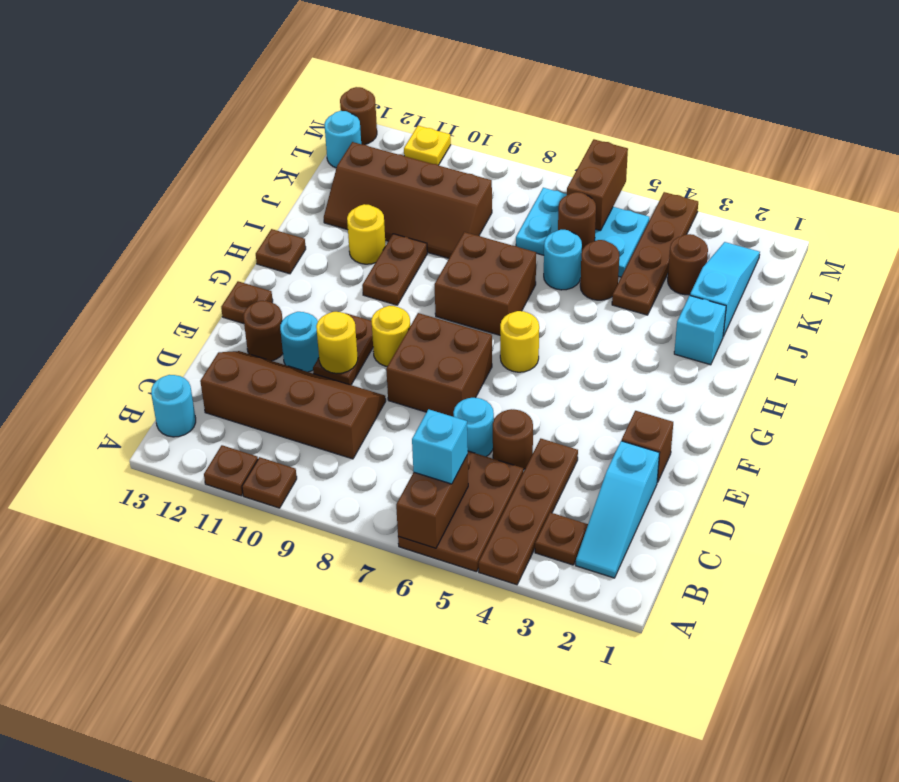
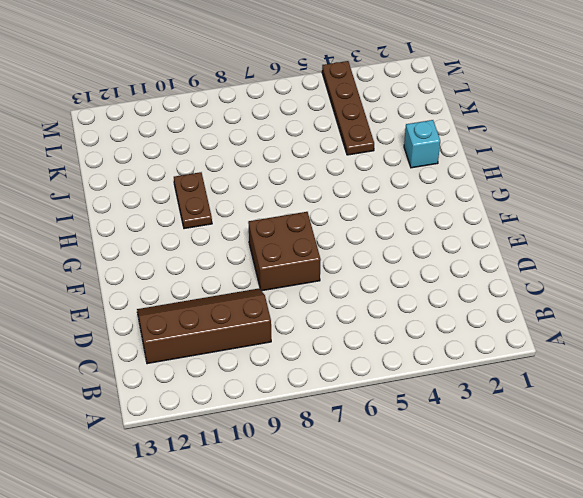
none -> brown plate A4:D4 level 1
none -> brown plate A5:C6 level 1
none -> brown plate A10 level 1
none -> brown plate A11 level 1

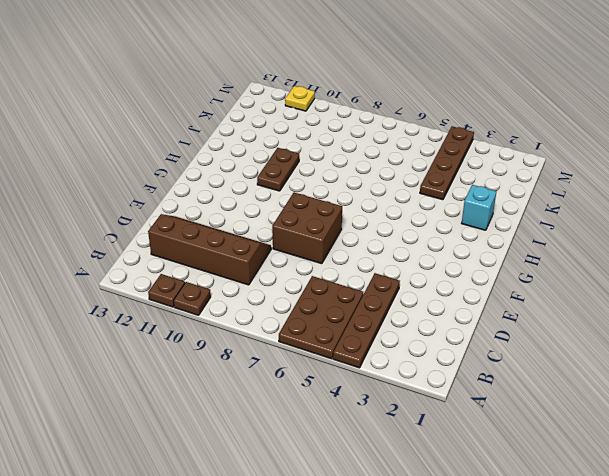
none -> cyan slope B2:D2 level 1 top D
none -> brown plate B3 level 1
none -> cyan round brick B13 level 1
none -> brown round brick D5 level 1

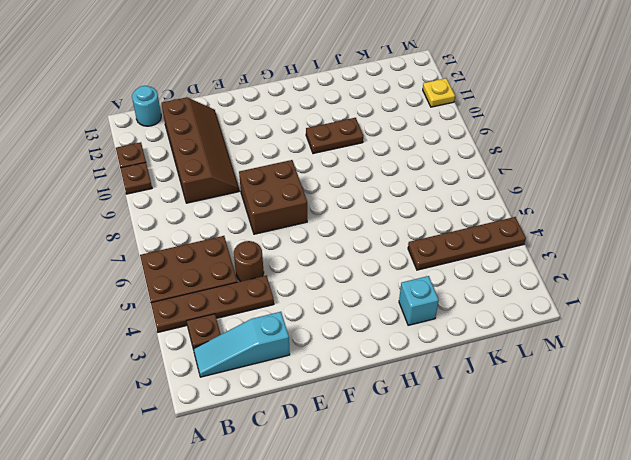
none -> cyan round brick D6 level 1
none -> brown brick E2 level 1
none -> brown plate E10:F10 level 1
none -> cyan round brick E11 level 1

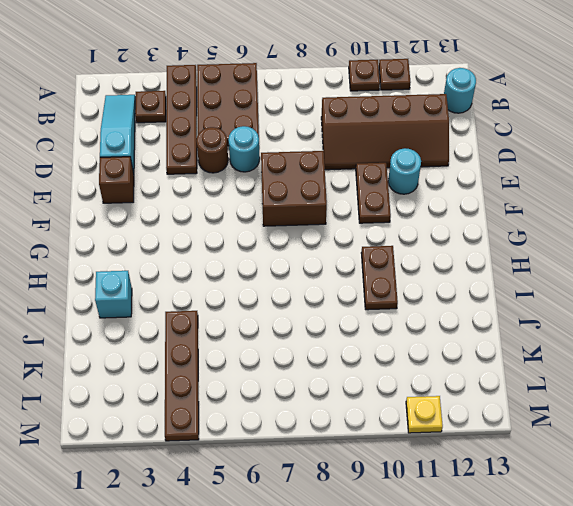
none -> brown round brick E12 level 1
none -> yellow round brick F9 level 1
none -> brown plate F13 level 1
none -> yellow round brick G6 level 1

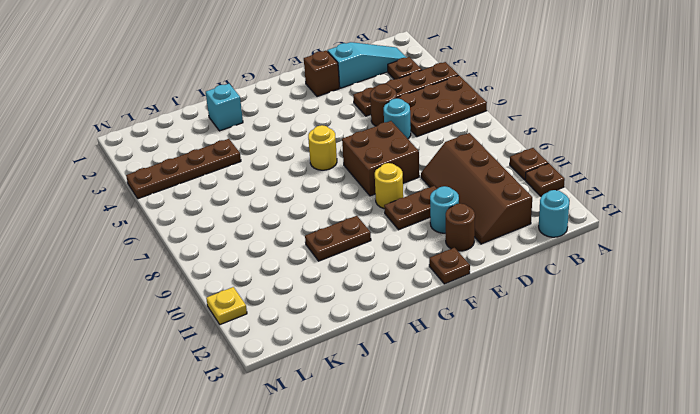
none -> brown brick H7:I8 level 1
none -> brown plate H13 level 1
none -> yellow round brick I11 level 1
none -> cyan slope J2:L2 level 1 top J

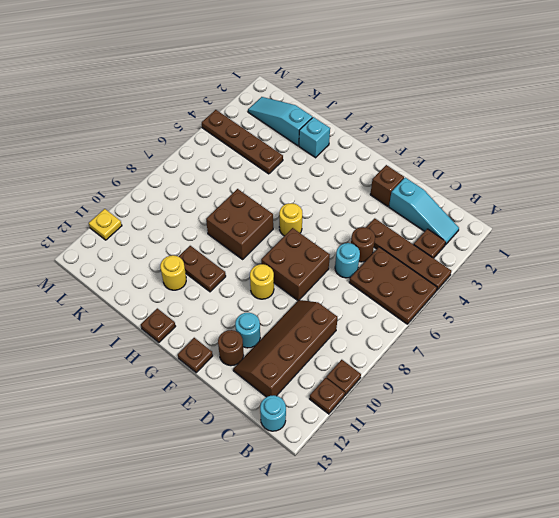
none -> brown plate E10:F10 level 1
none -> brown round brick J5 level 1
none -> cyan round brick J6 level 1
none -> brown slope J9:K12 level 1 top K

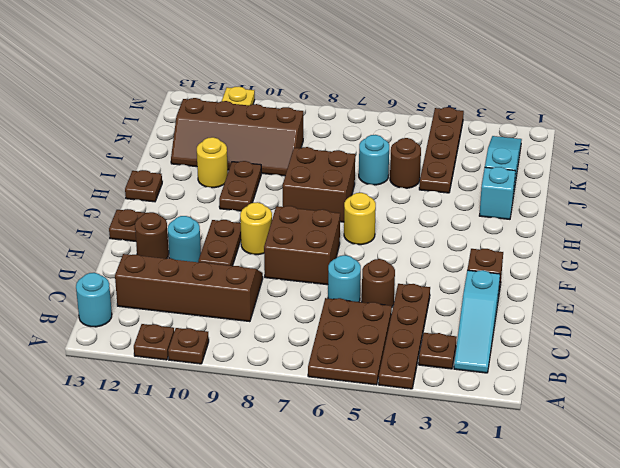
none -> brown round brick K3 level 1
none -> cyan plate K5:L7 level 1
none -> cyan round brick L13 level 1
none -> brown round brick M13 level 1

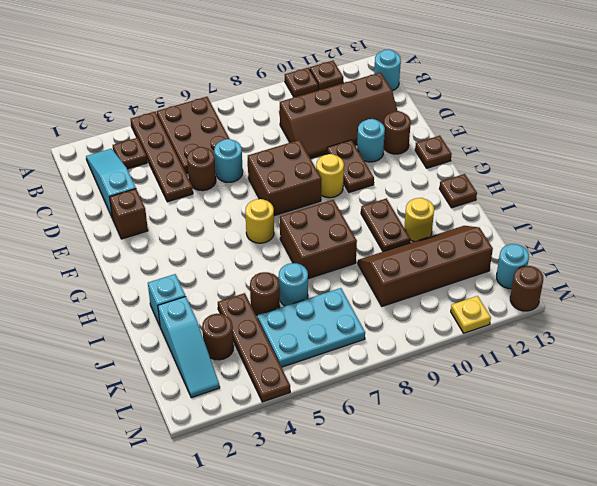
none -> brown brick A6:B6 level 2
none -> yellow round brick E10 level 2
none -> brown round brick K6 level 2
none -> brown brick L6:M6 level 2

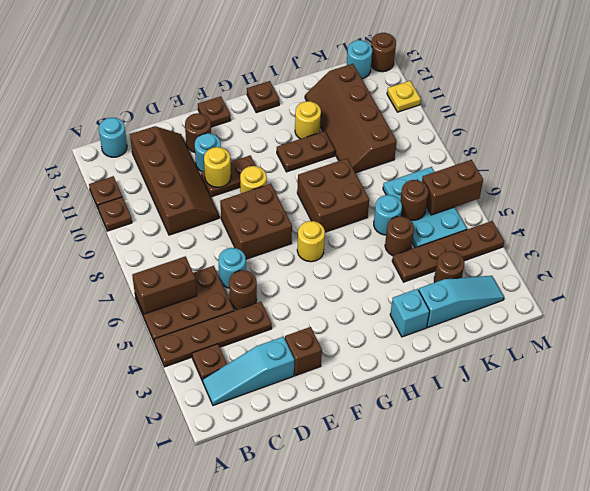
none -> cyan brick B6 level 3

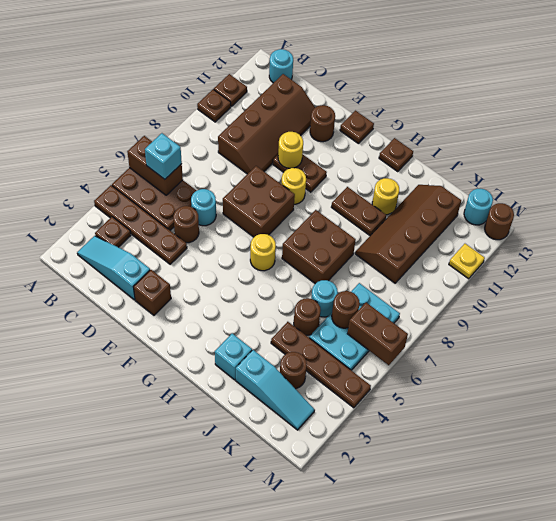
none -> cyan round brick E11 level 1

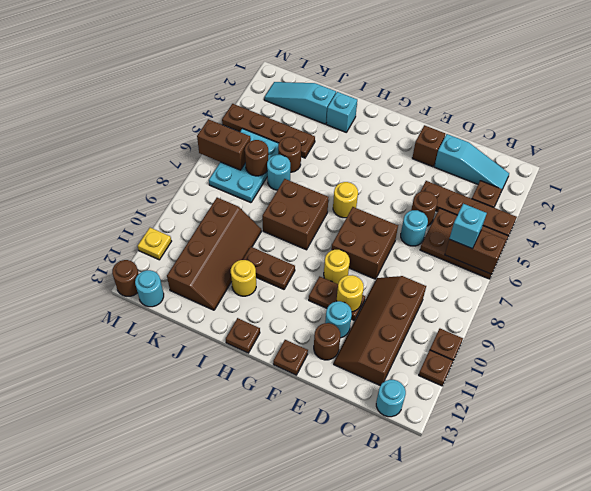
none -> brown round brick K3 level 1

